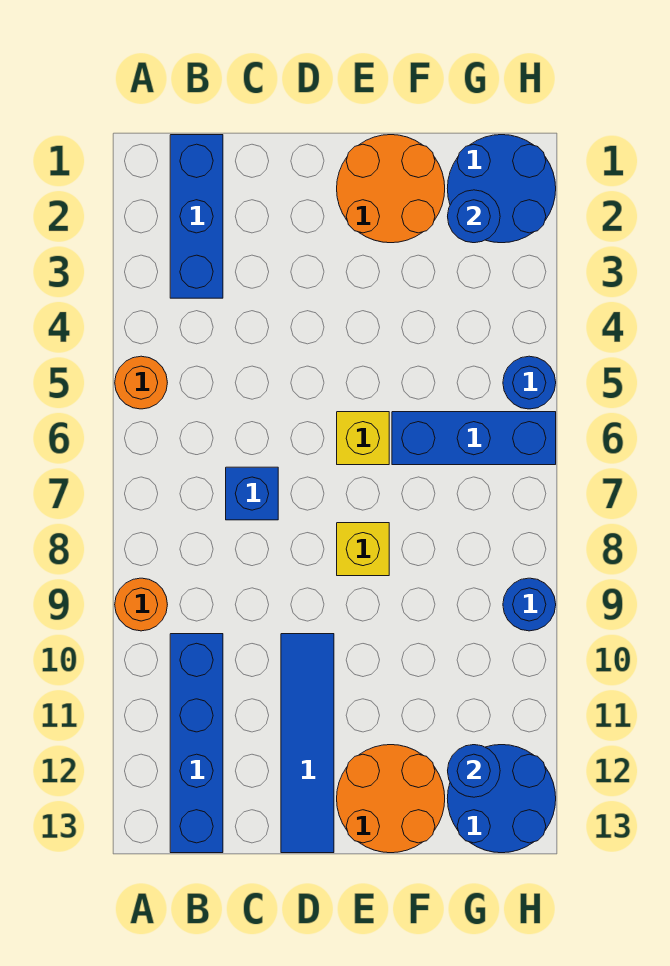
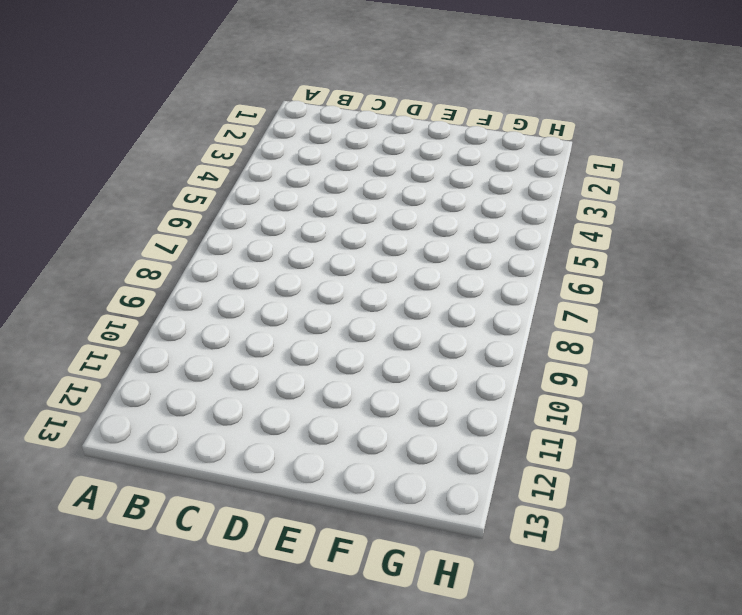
none -> orange round brick A5 level 1
none -> orange round brick A9 level 1
none -> blue brick B1:B3 level 1

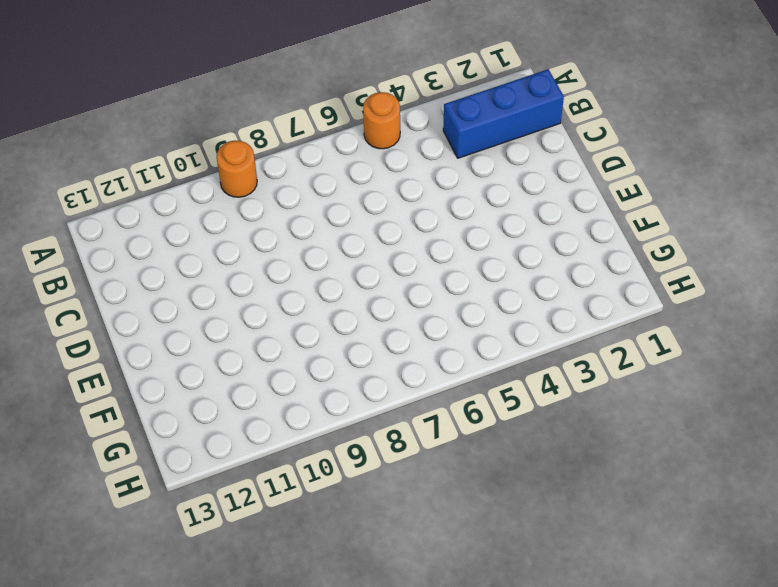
none -> blue brick B10:B13 level 1
none -> blue brick C7 level 1
none -> blue tile D10:D13 level 1

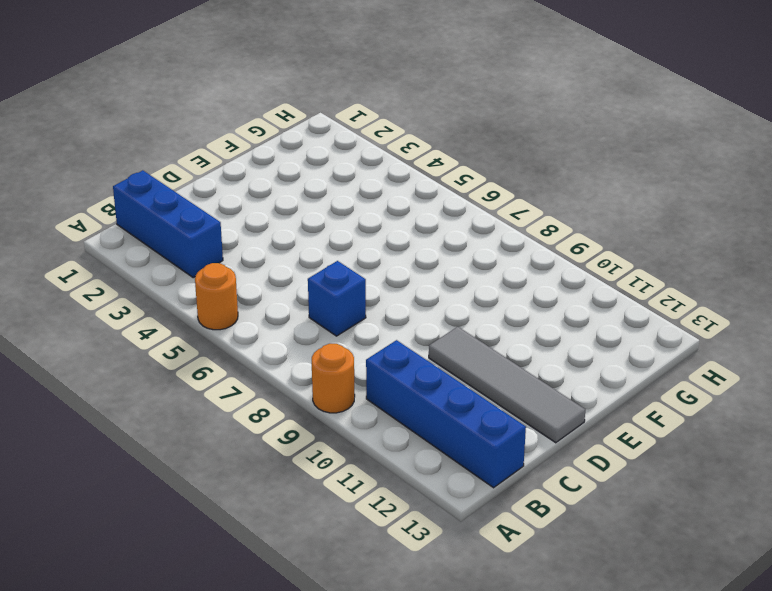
grey tile D10:D13 level 1 -> blue tile D10:D13 level 1
none -> orange round brick E1:F2 level 1
none -> yellow brick E6 level 1
none -> yellow brick E8 level 1

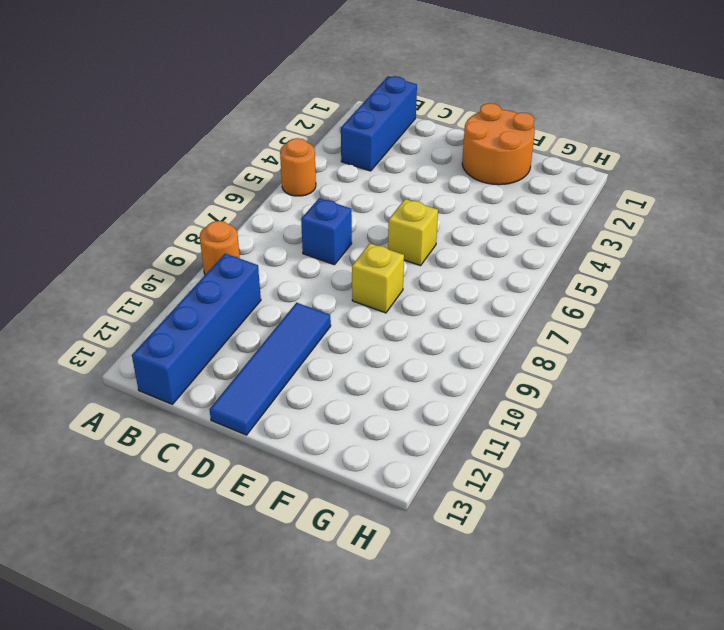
none -> orange round brick E12:F13 level 1
none -> blue brick F6:H6 level 1
none -> blue round brick G1:H2 level 1

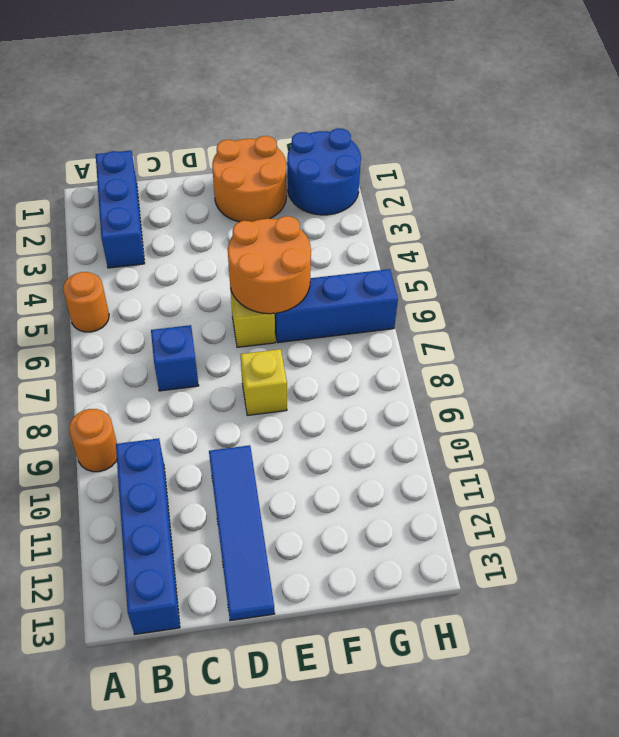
orange round brick E5:F6 level 2 -> orange round brick E12:F13 level 1
none -> blue round brick G12:H13 level 1
none -> blue round brick H5 level 1
none -> blue round brick H9 level 1

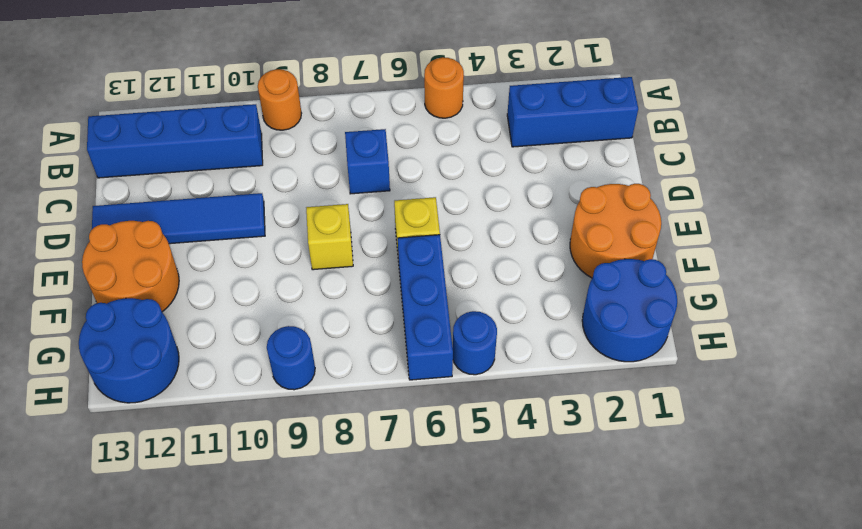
none -> blue round brick G2 level 2
none -> blue round brick G12 level 2

